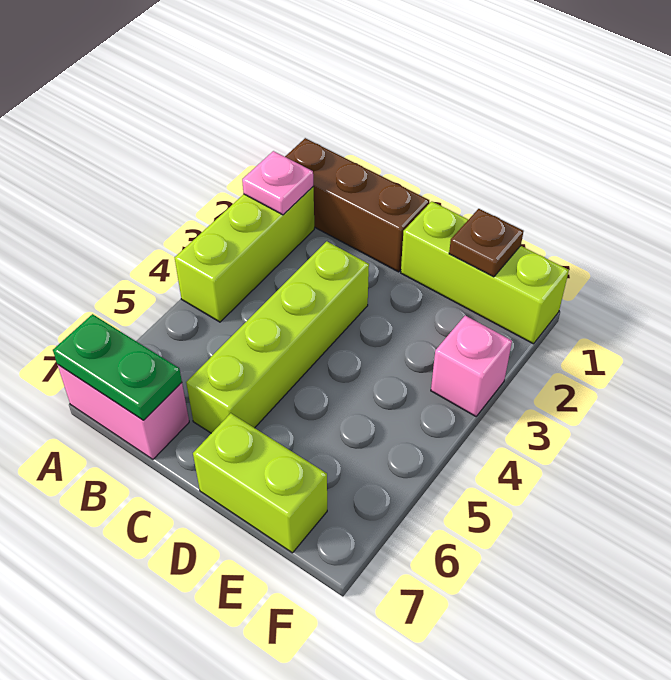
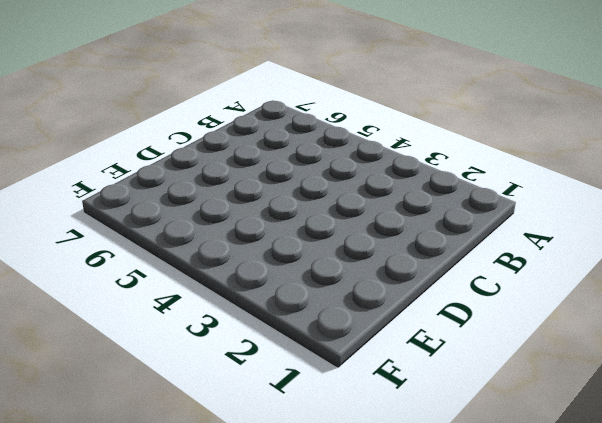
none -> brown brick A1:C1 level 1
none -> lime brick A2:A4 level 1

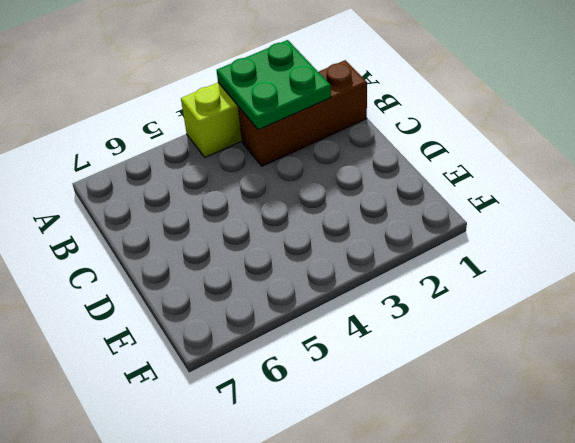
green plate A2:B3 level 2 -> pink plate A2 level 2
brown brick B1:B3 level 1 -> brown brick A1:C1 level 1
none -> pink brick A7:B7 level 1
none -> lime brick C3:C6 level 1

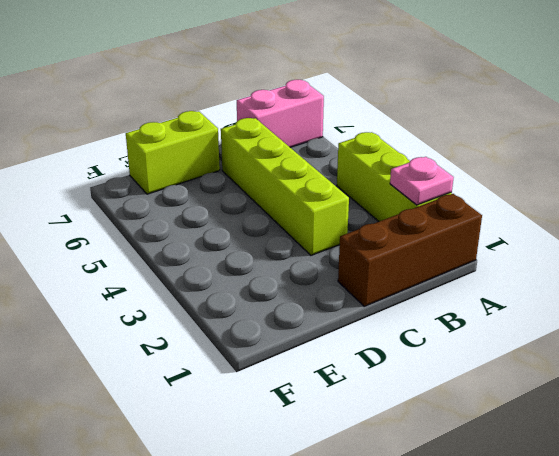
none -> lime brick D1:F1 level 1
none -> pink brick F3 level 1

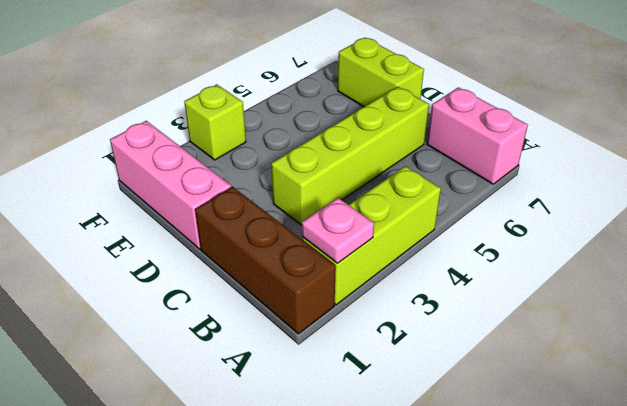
pink brick D1:F1 level 1 -> lime brick D1:F1 level 1
lime brick F3 level 1 -> pink brick F3 level 1
none -> green plate A7:B7 level 2
none -> brown plate E1 level 2

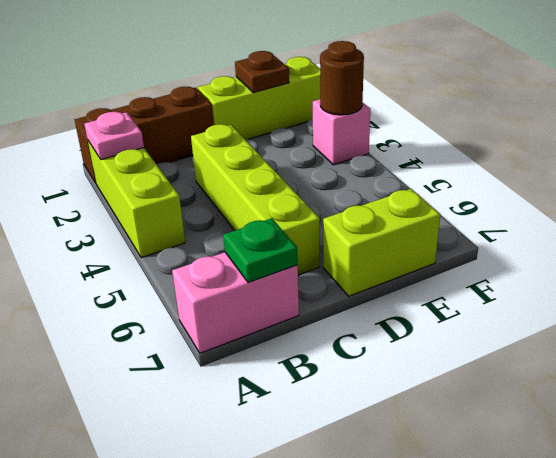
green plate B7 level 2 -> green plate A7:B7 level 2
brown round brick F3 level 2 -> none

